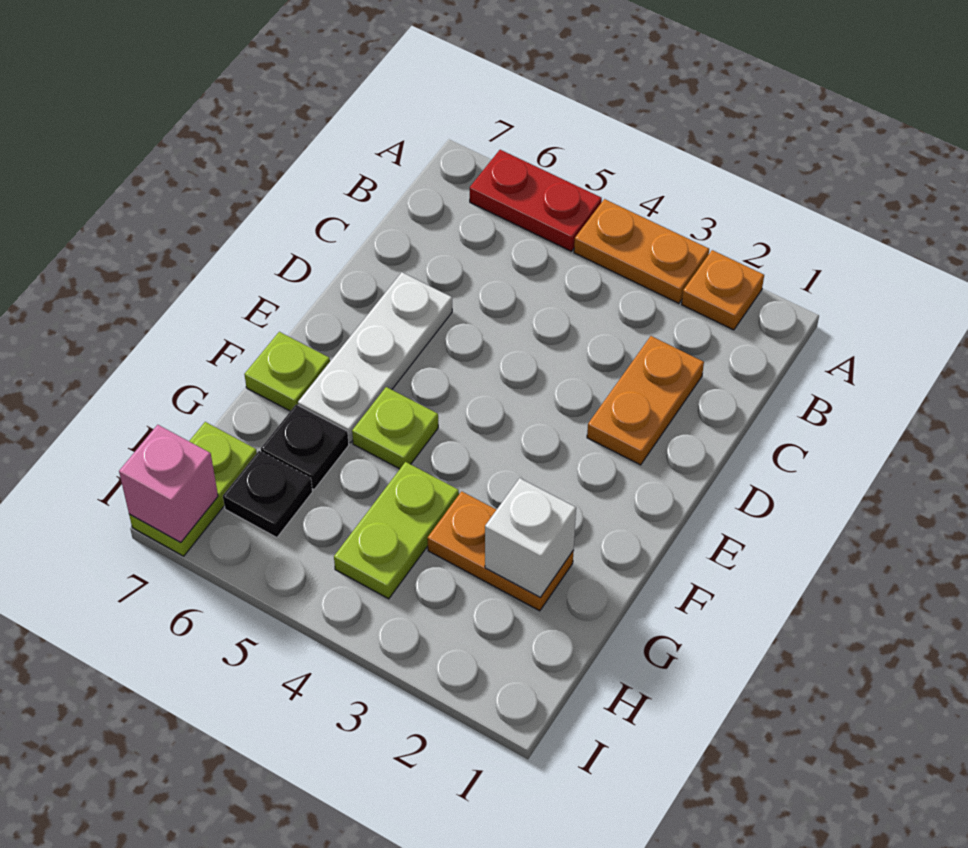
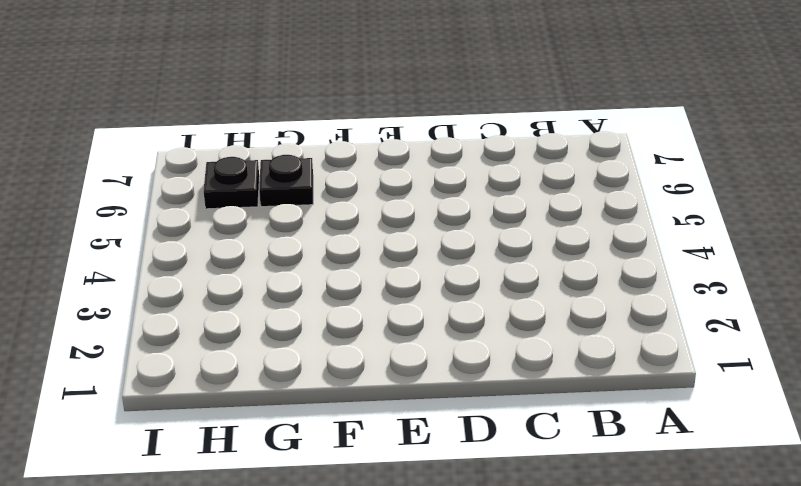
none -> orange plate A2 level 1
none -> orange plate A3:A4 level 1
none -> red plate A5:A6 level 1

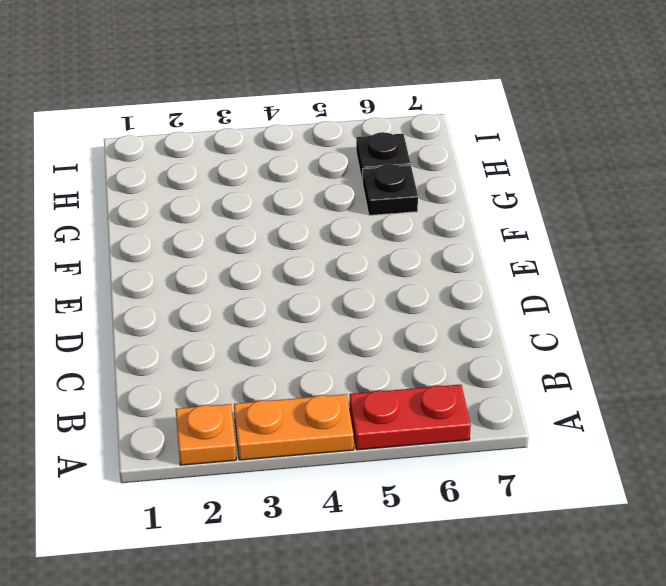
none -> orange plate C2:D2 level 1
none -> white plate D6:F6 level 1
none -> lime plate F5 level 1

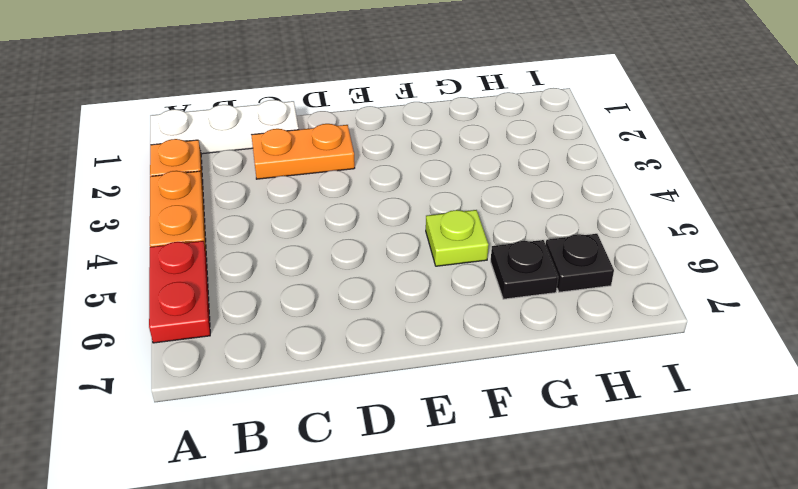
white plate A1:C1 level 1 -> white plate D6:F6 level 1
none -> lime plate F7 level 1
none -> orange plate G2:G3 level 1
none -> lime plate G4:H4 level 1

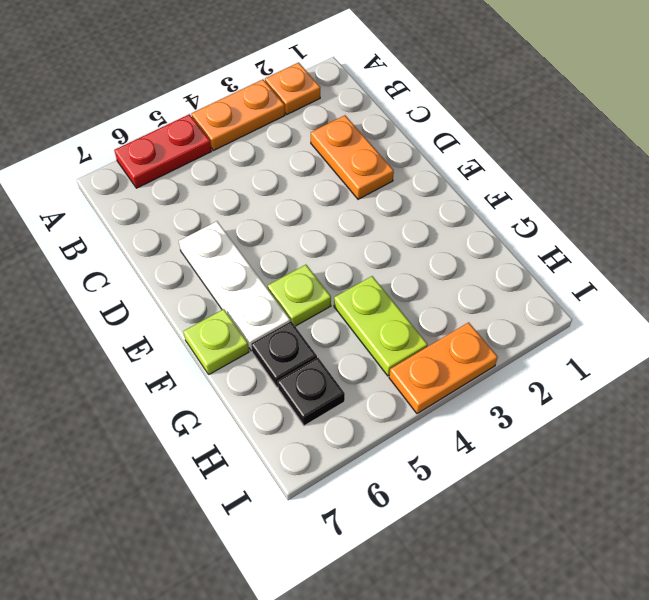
orange plate I3:I4 level 1 -> orange plate G2:G3 level 1
none -> lime plate H7:I7 level 1
none -> white brick G2 level 2
none -> pink brick I7 level 2

